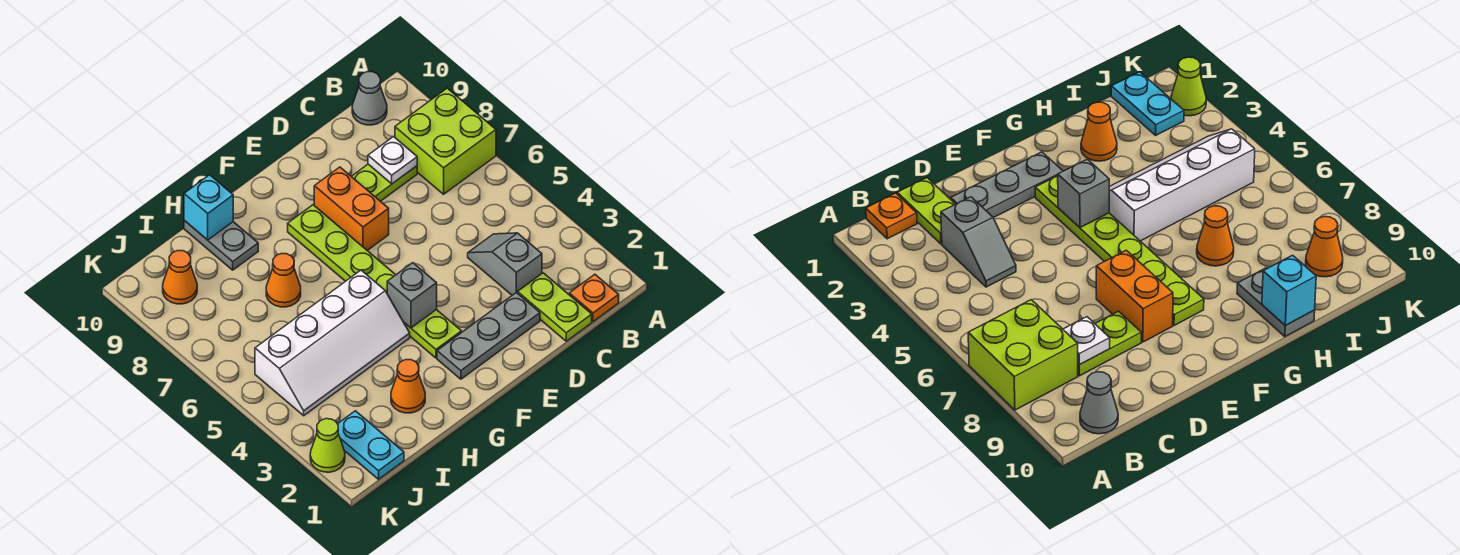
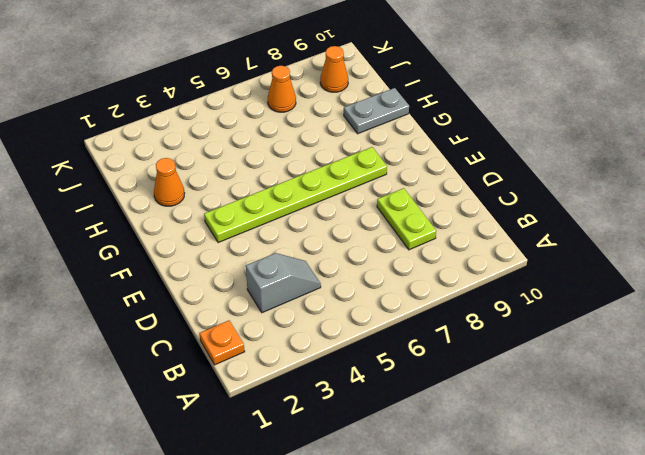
orange cone J7 level 1 -> orange cone H7 level 1
none -> lime brick A7:B8 level 1
none -> grey cone B10 level 1
none -> lime plate C1:C2 level 1

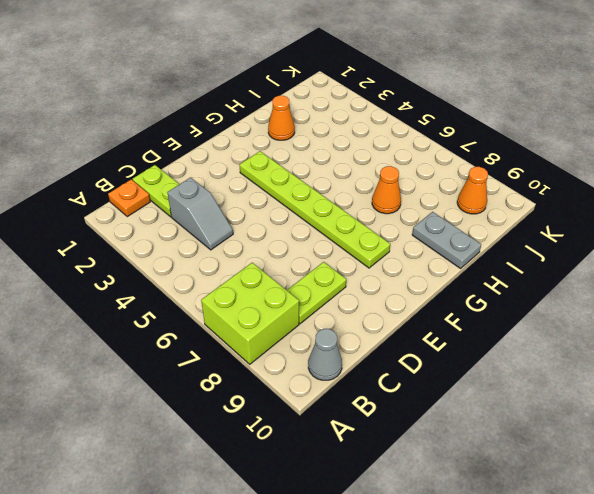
none -> grey plate D2:F2 level 1
none -> orange brick E7:E8 level 1
none -> white slope G4:J5 level 1 top 5

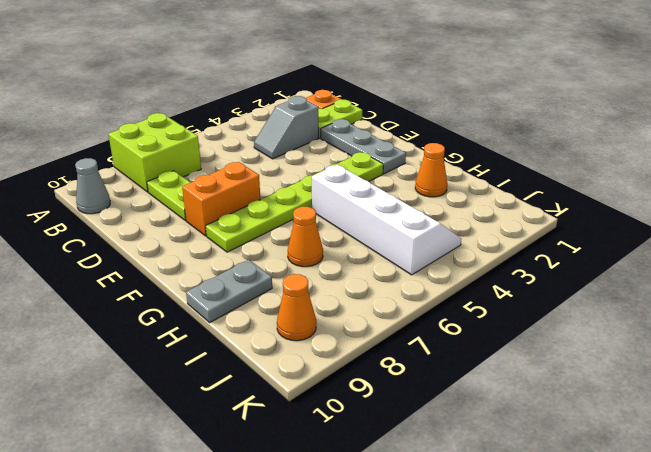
none -> cyan plate J1:J2 level 1
none -> lime cone K2 level 1
none -> white plate C8 level 2

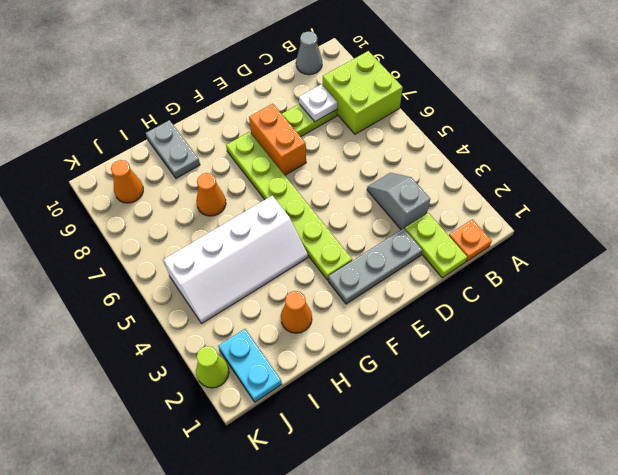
none -> grey brick F4 level 2
none -> cyan brick H10 level 2

